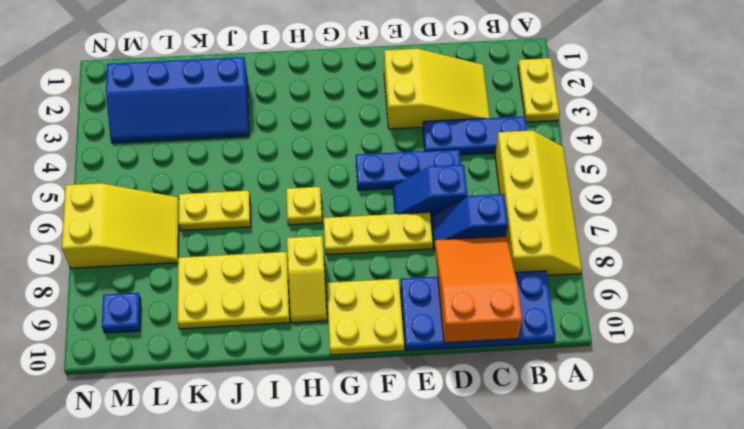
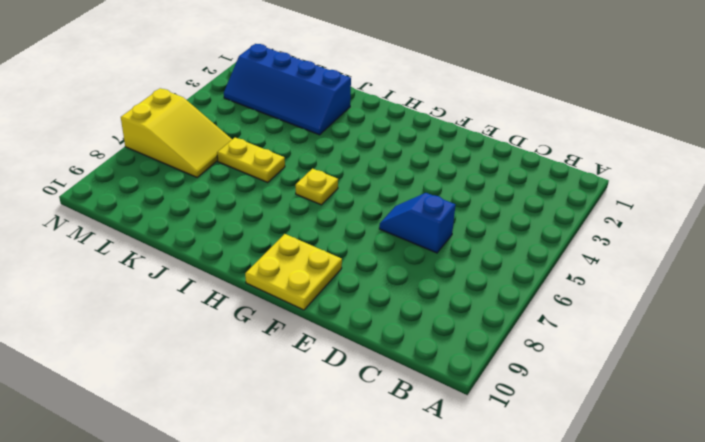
none -> yellow plate A2:A3 level 1
none -> yellow slope A5:B8 level 1 top B
none -> blue plate B4:D4 level 1

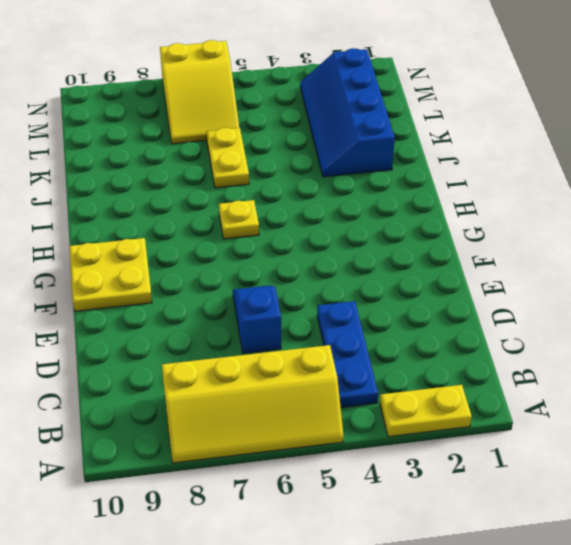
none -> blue plate B9:E10 level 1
none -> yellow slope C2:E3 level 1 top E
none -> blue slope C7:D7 level 1 top C

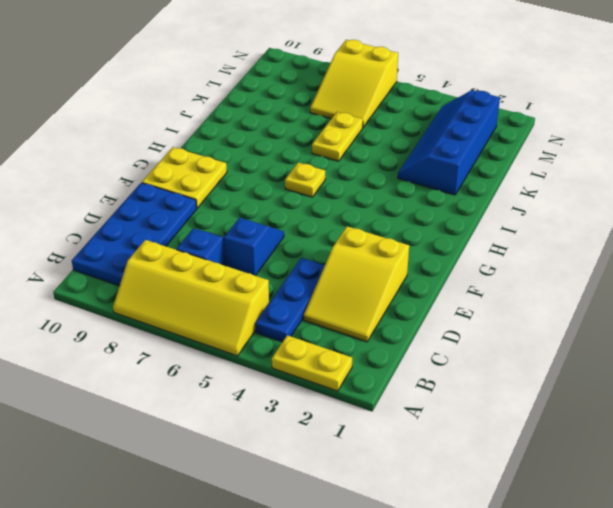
none -> blue plate D5:F5 level 1
none -> yellow plate E7:G7 level 1
none -> yellow slope H8:H9 level 1 top 8

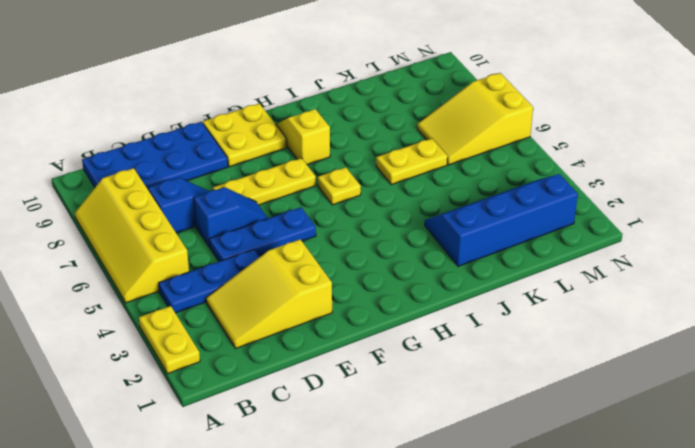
none -> yellow plate I8:K9 level 1
none -> blue plate M9 level 1
none -> orange slope C8:D10 level 2 top 10

